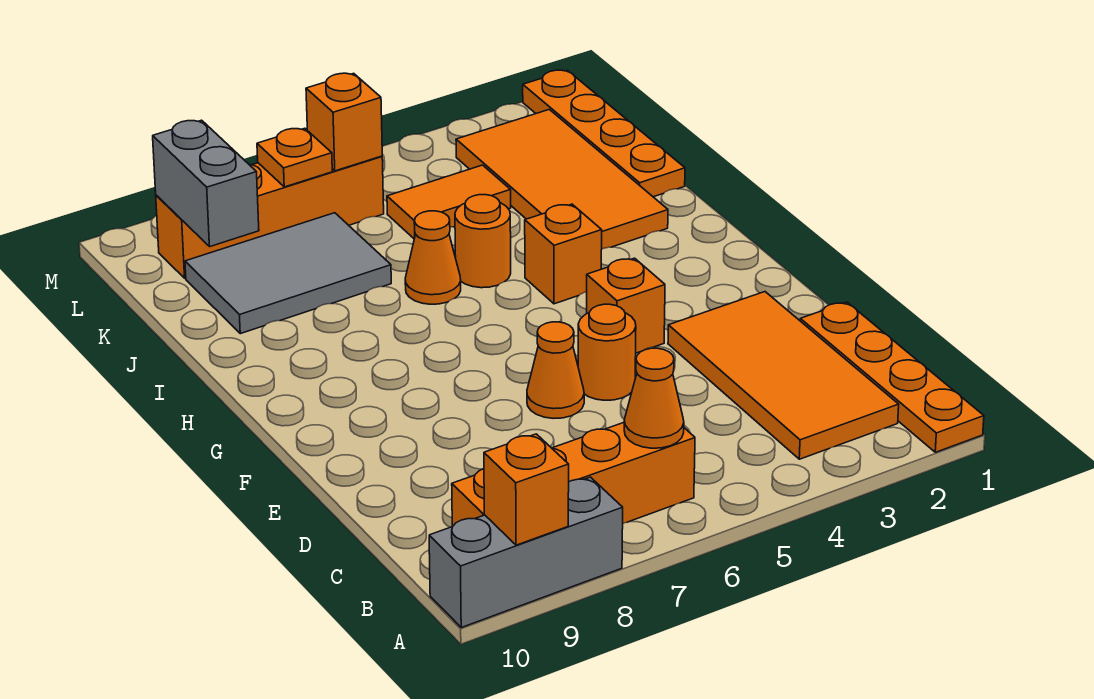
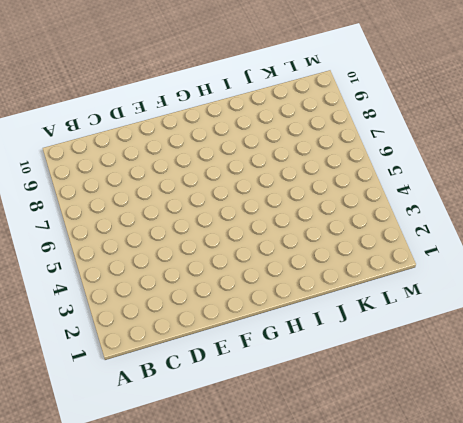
none -> orange plate A1:D1 level 1
none -> grey brick A8:A10 level 1
none -> orange tile B2:E3 level 1

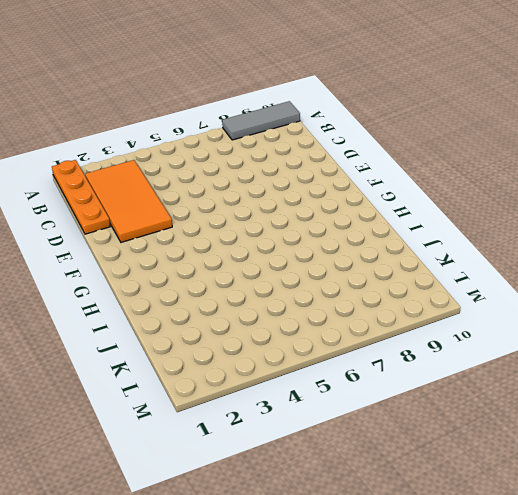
grey tile A8:A10 level 1 -> grey brick A8:A10 level 1
none -> orange brick B6:B9 level 1
none -> orange round brick E5 level 1
none -> orange cone E6 level 1

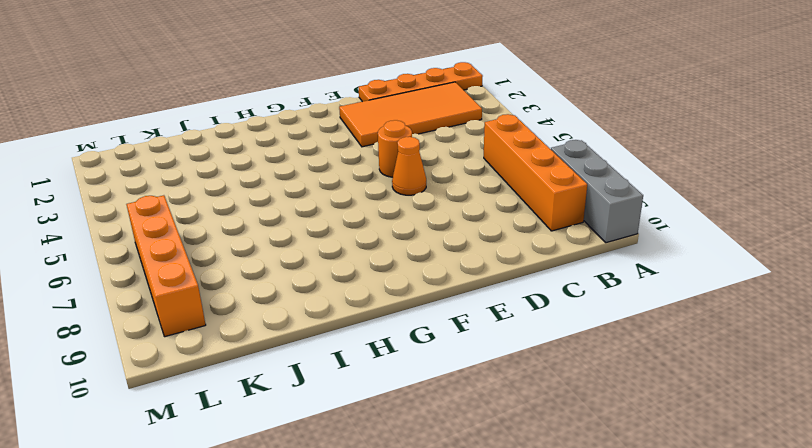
none -> orange brick F4 level 1
none -> orange brick H4 level 1
none -> orange tile I2:L3 level 1

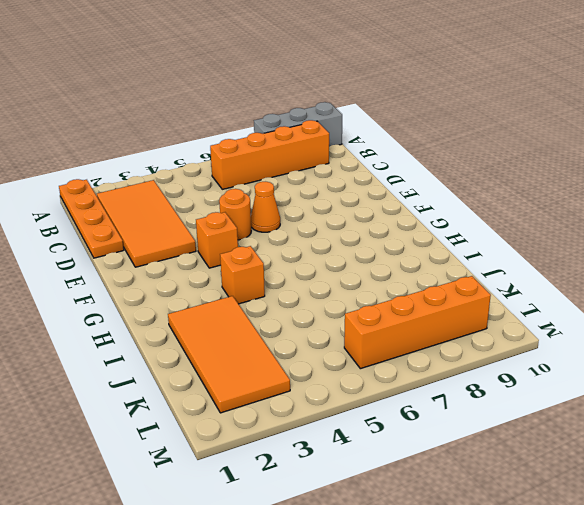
none -> orange round brick I5 level 1
none -> orange cone I6 level 1
none -> orange plate J1:M1 level 1

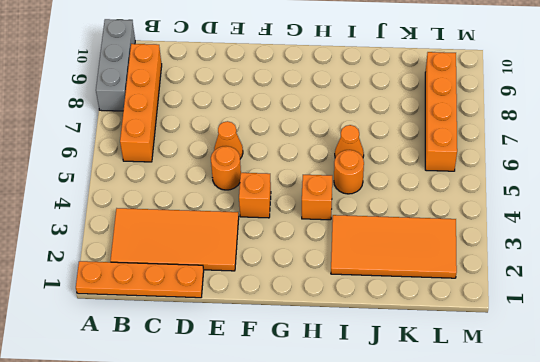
none -> orange plate J1:M1 level 1
none -> grey tile J7:K9 level 1
none -> orange tile K4:K5 level 1

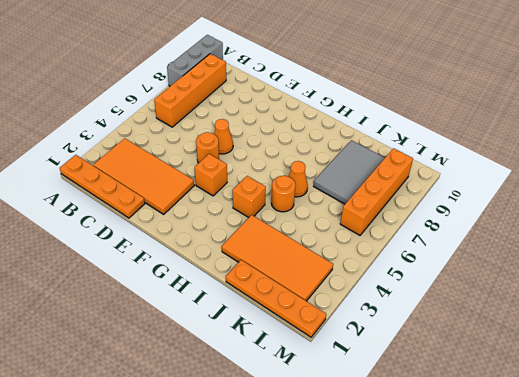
none -> orange tile K4:K5 level 1
none -> orange brick A9 level 2
none -> orange cone B6 level 2

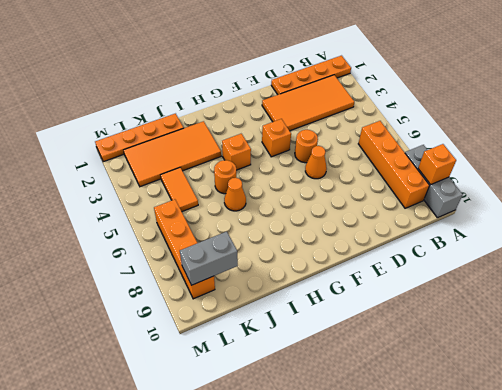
none -> grey tile J7:K9 level 1
none -> orange cone B6 level 2
none -> orange brick L6 level 2

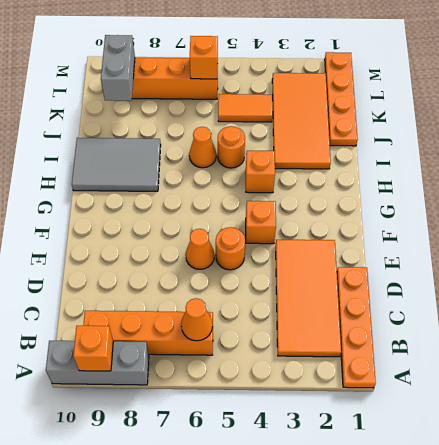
grey tile H8:I10 level 1 -> grey tile J7:K9 level 1
none -> orange plate L7 level 2

